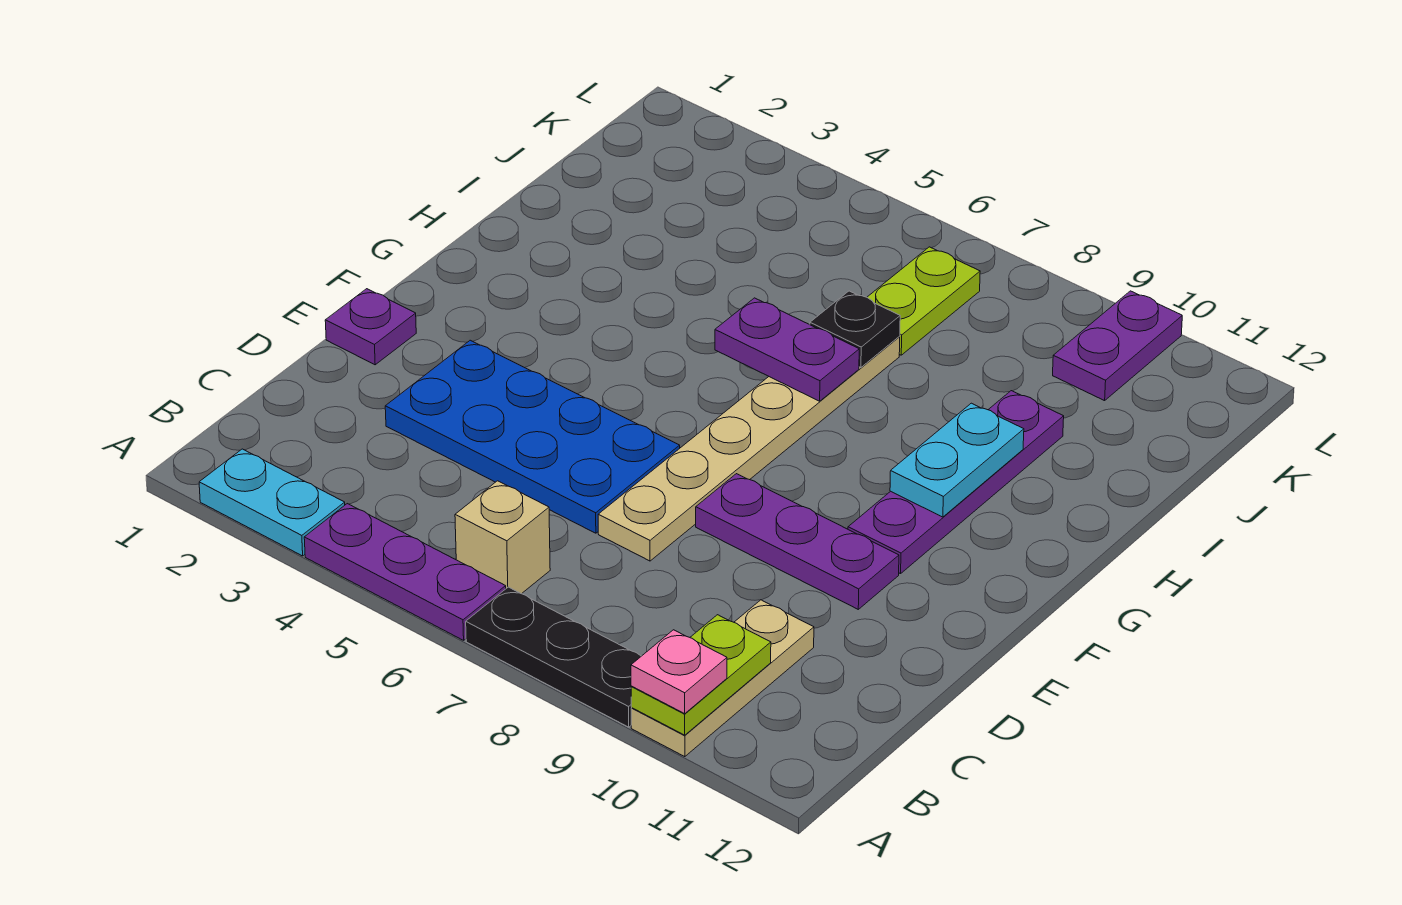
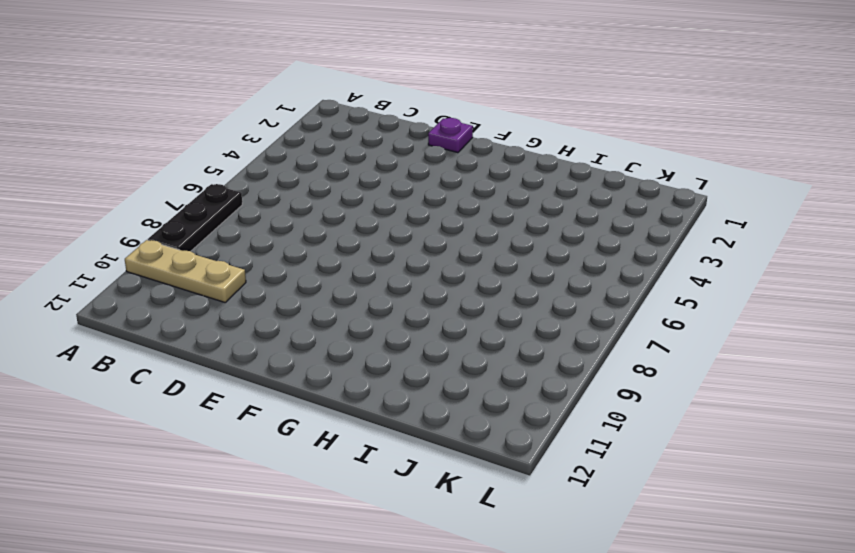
none -> cyan plate A2:A3 level 1
none -> purple plate A4:A6 level 1
none -> tan brick B6 level 1

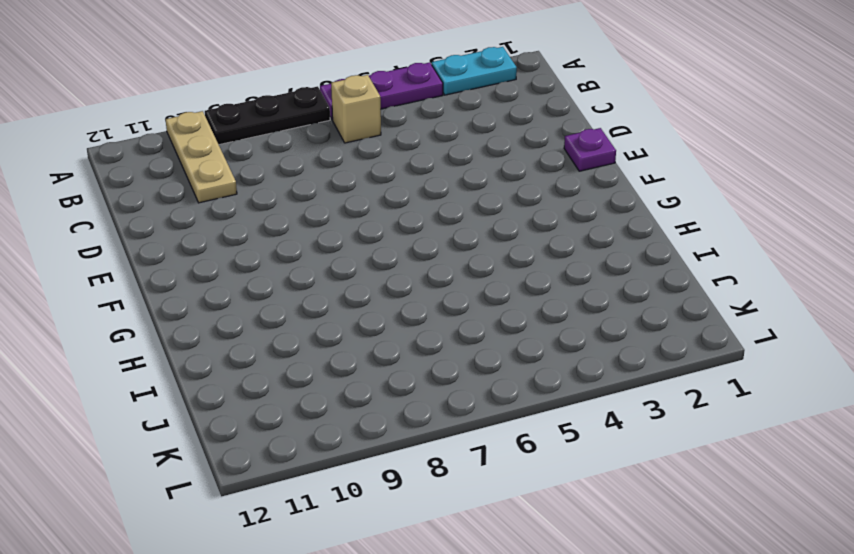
none -> blue plate D3:E6 level 1
none -> tan plate D7:I7 level 1
none -> purple plate E8:E10 level 1

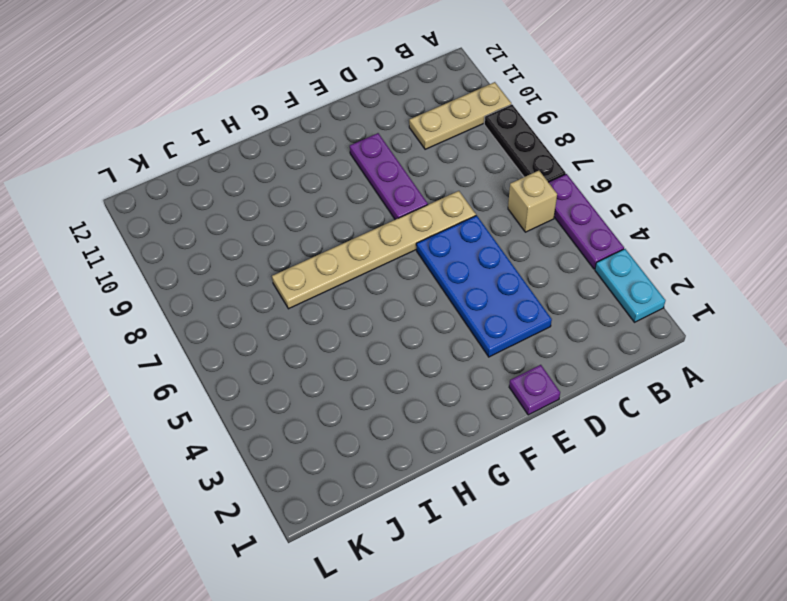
none -> purple plate F10:I10 level 1
none -> lime plate J7:K7 level 1
none -> purple plate K10:L10 level 1

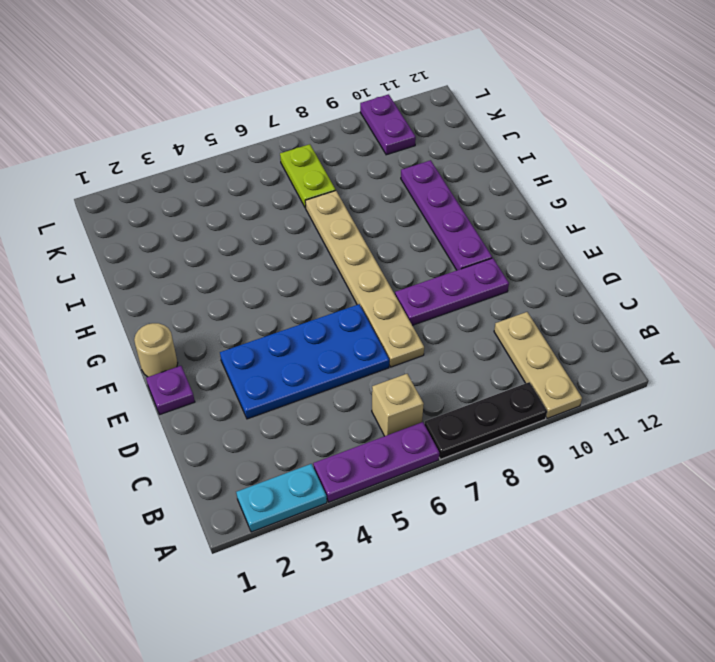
tan round brick F1 level 1 -> none
none -> lime plate A10:B10 level 2
none -> cyan plate G10:H10 level 2
none -> purple plate H6:H7 level 2

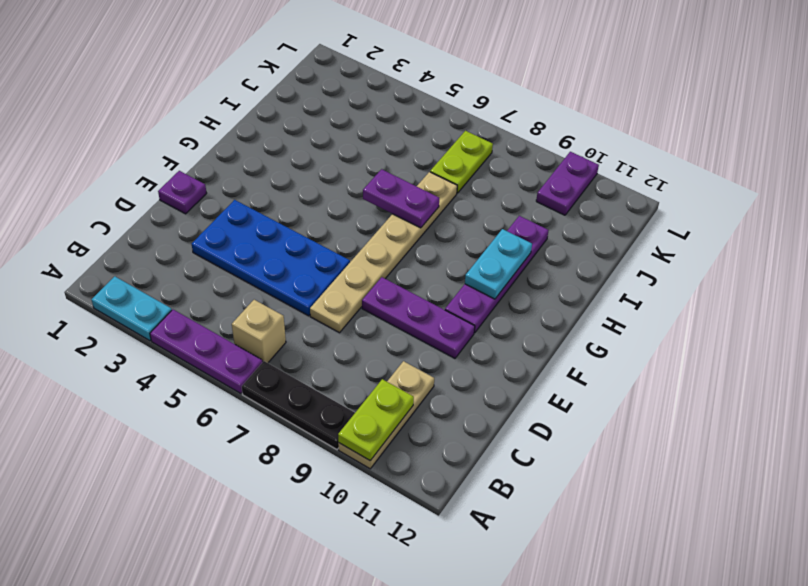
none -> black plate I7 level 2
none -> pink plate A10 level 3

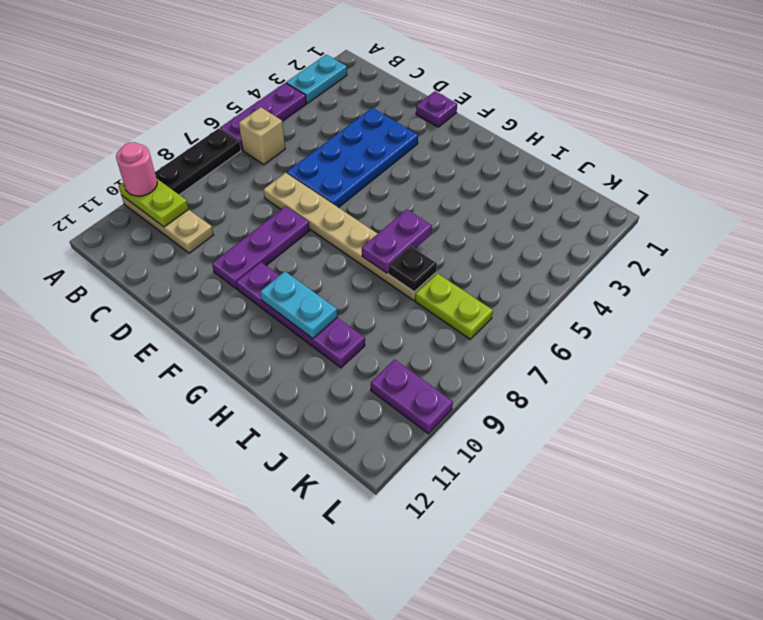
pink round brick A10 level 3 -> pink plate A10 level 3

